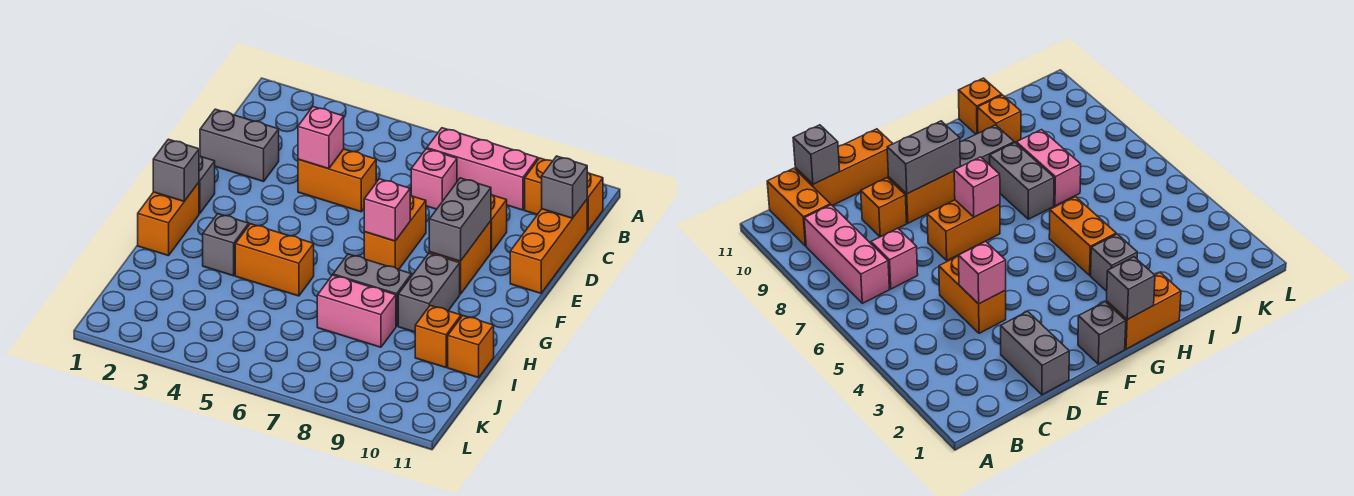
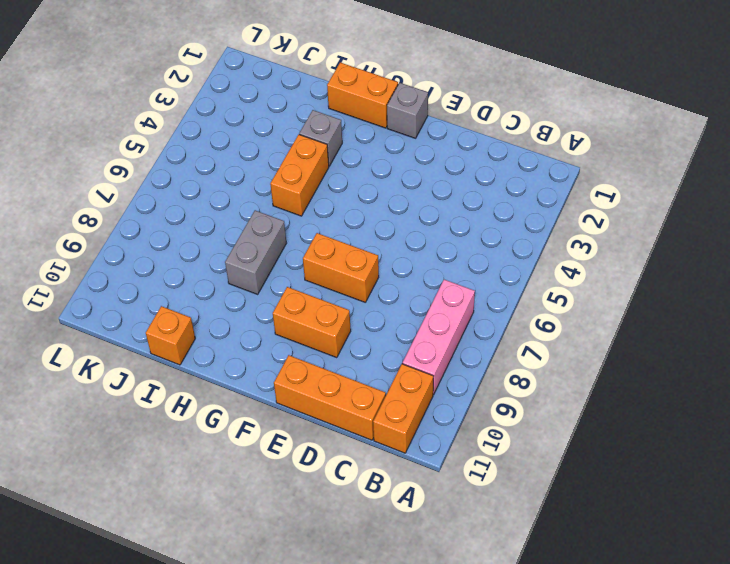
none -> pink brick C7 level 1
none -> grey brick D1:D2 level 1
none -> orange brick D4:D5 level 1

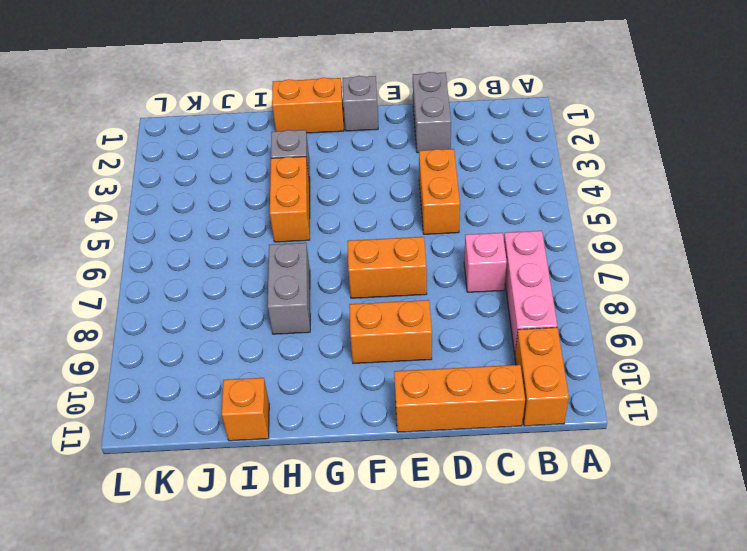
none -> orange brick D9 level 1
none -> grey brick G9:H9 level 1
none -> pink brick I7:I8 level 1

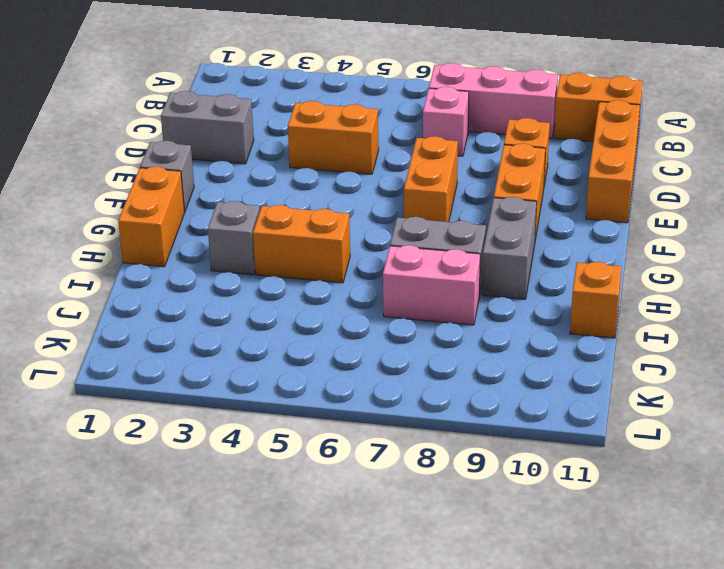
none -> orange brick I10 level 1
none -> grey brick C11 level 2
none -> pink brick D4 level 2

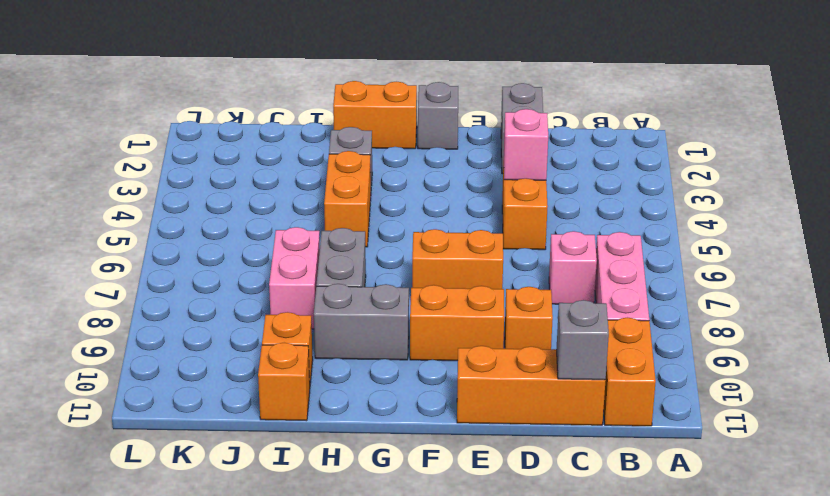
none -> grey brick E9:F9 level 2
none -> pink brick F7 level 2
none -> grey brick G1 level 2

